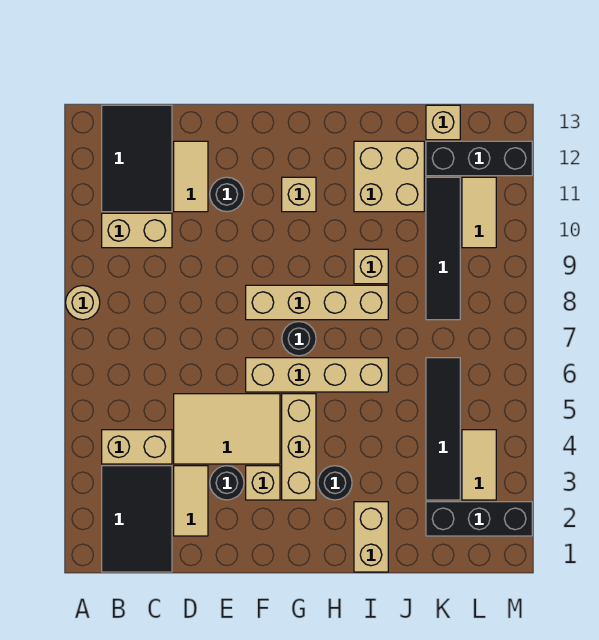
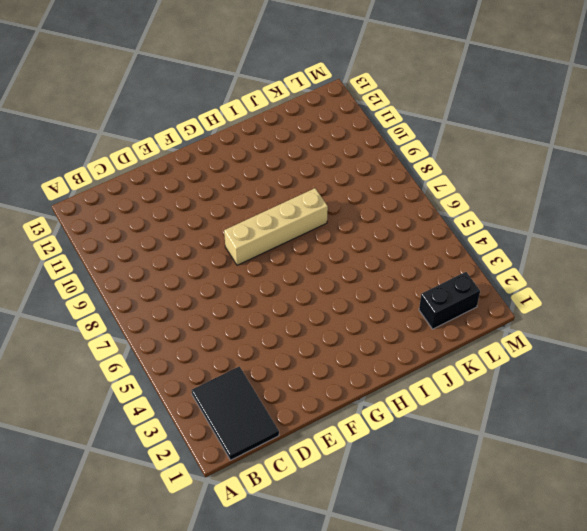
black brick K2:L2 level 1 -> black brick K2:M2 level 1
none -> tan round brick A8 level 1
none -> tan brick B4:C4 level 1
none -> tan brick B10:C10 level 1

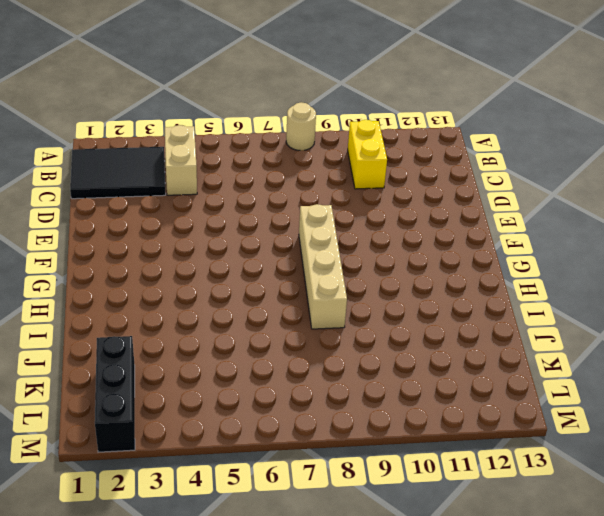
yellow brick B10:C10 level 1 -> tan brick B10:C10 level 1
none -> black tile B11:C13 level 1
none -> tan tile D2:D3 level 1
none -> tan tile D4:F5 level 1

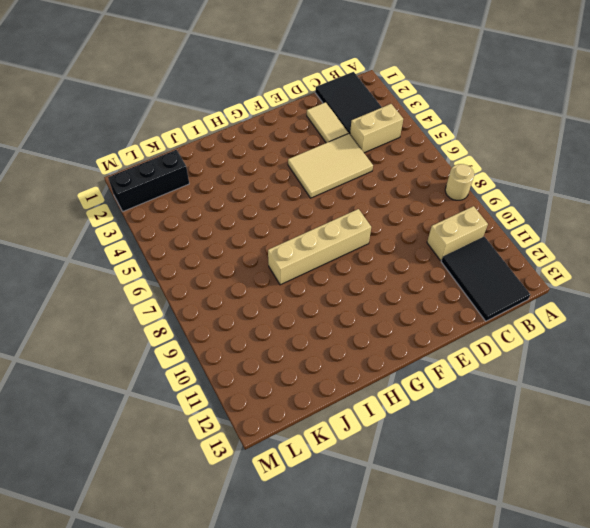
none -> tan tile D11:D12 level 1
none -> black round brick E3 level 1
none -> black round brick E11 level 1

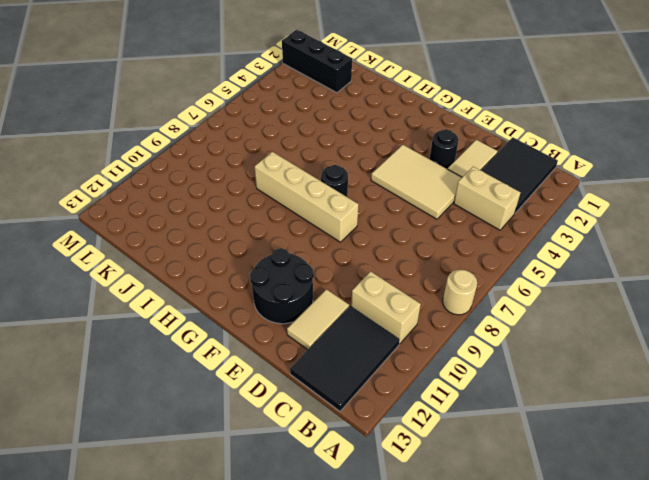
black round brick E11:F12 level 1 -> black round brick E11 level 1
none -> tan brick F3 level 1
none -> tan brick F6:I6 level 1
none -> tan brick G3:G5 level 1

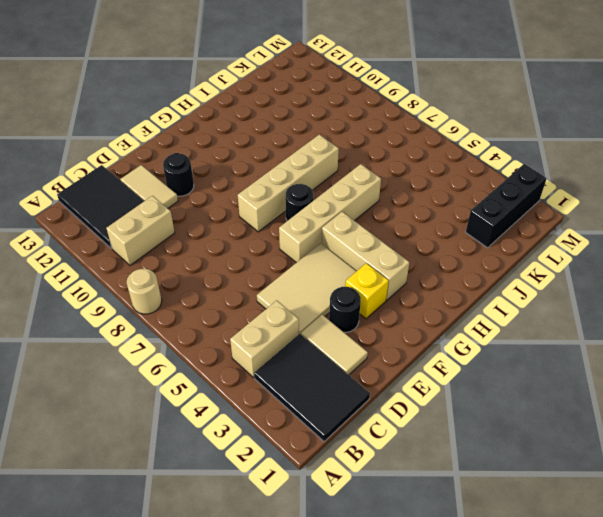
yellow brick F3 level 1 -> tan brick F3 level 1
none -> tan brick G11 level 1
none -> black round brick H3 level 1
none -> tan brick I1:I2 level 1

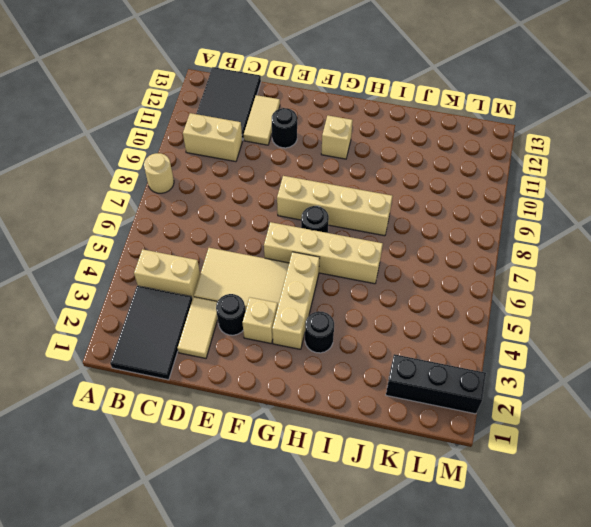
none -> tan brick I1:I2 level 1
none -> tan brick I9 level 1
none -> tan brick I11:J12 level 1

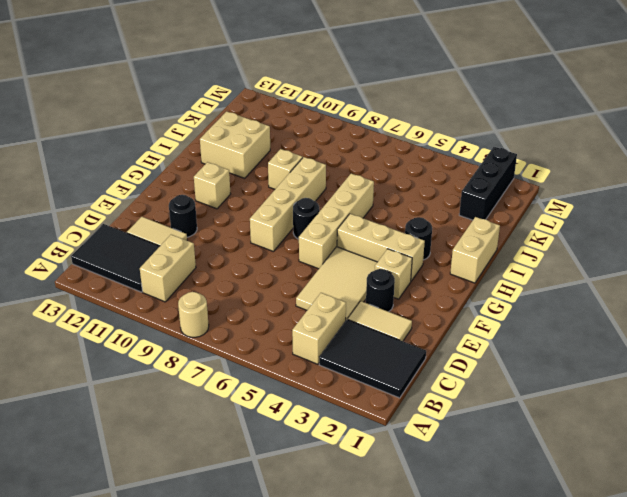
tan brick H1:I1 level 1 -> tan brick I1:I2 level 1
none -> black tile K3:K6 level 1
none -> black tile K8:K11 level 1
none -> black brick K12:M12 level 1

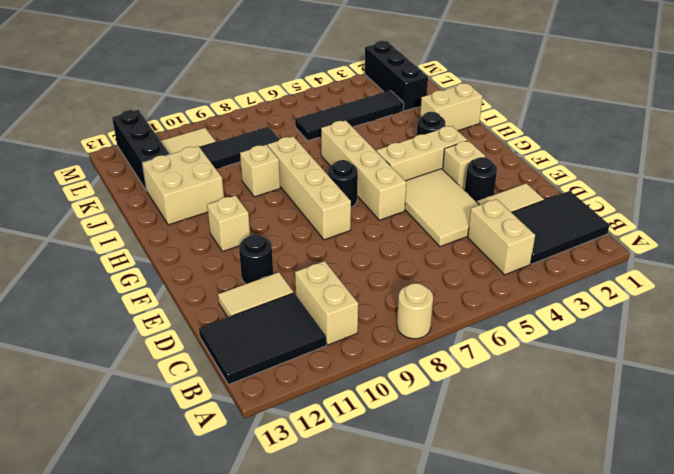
none -> tan brick K13 level 1
none -> tan tile L3:L4 level 1

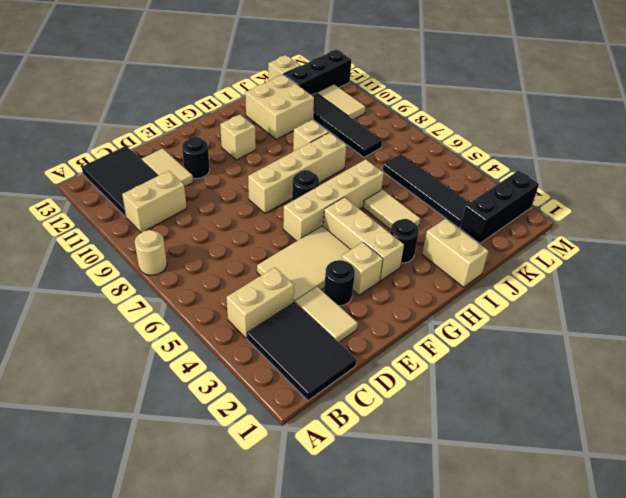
tan tile I4:I5 level 1 -> tan tile L3:L4 level 1

